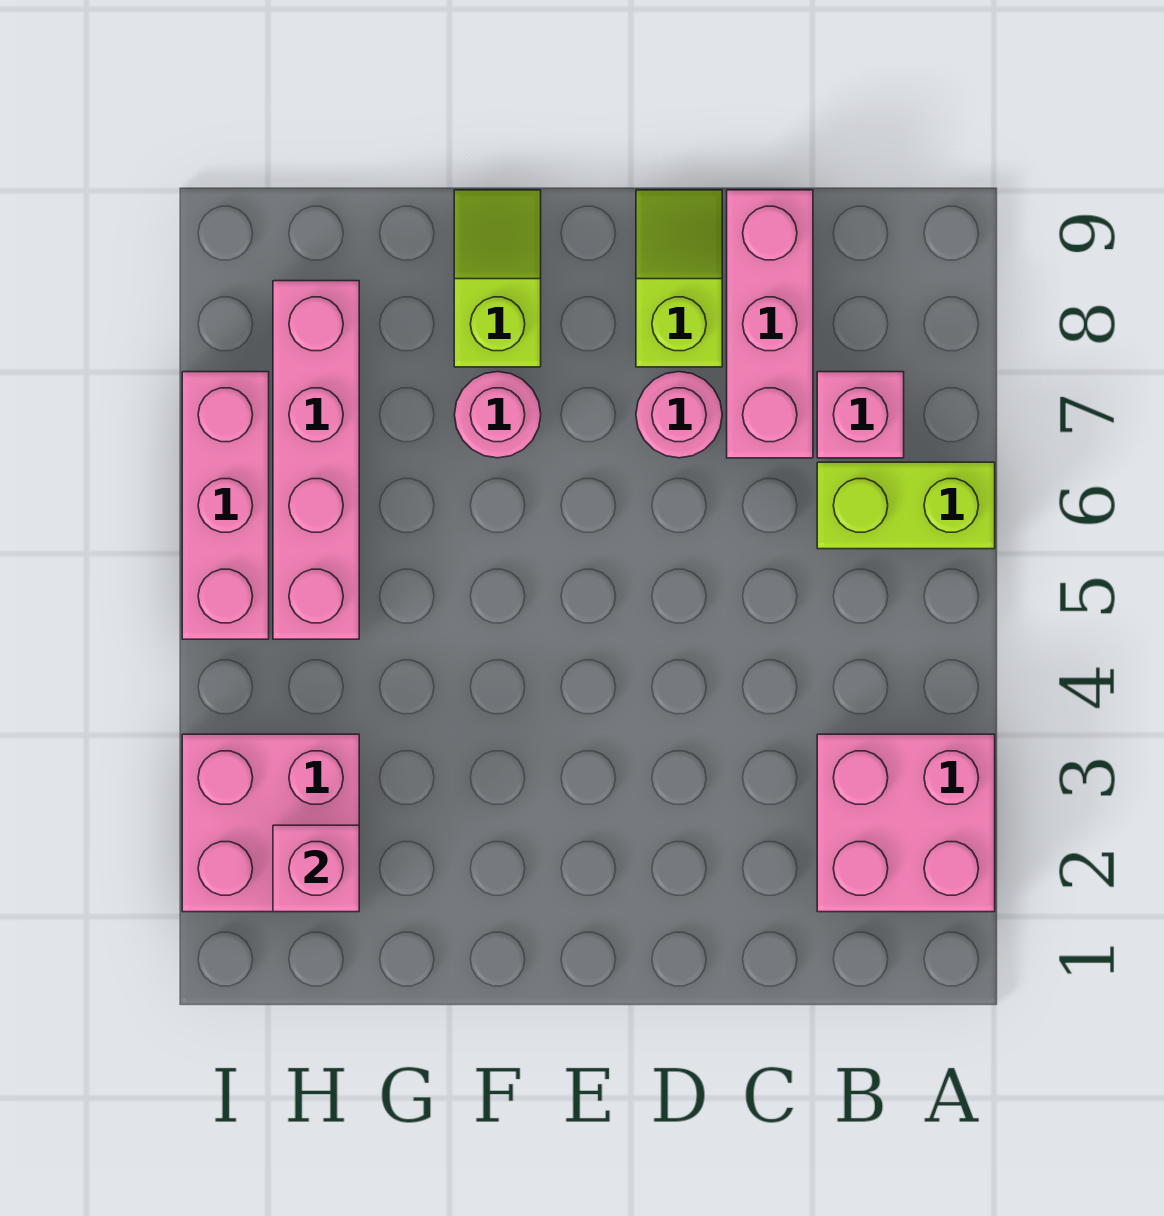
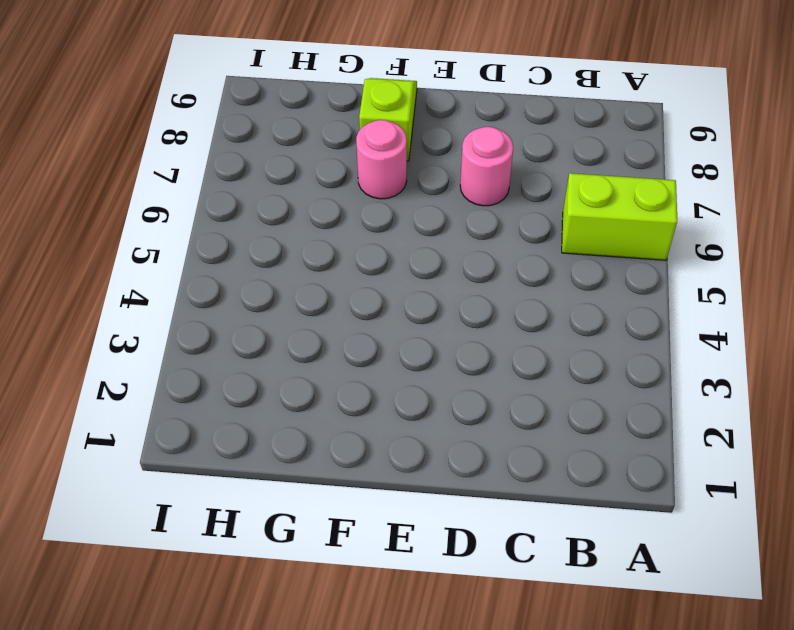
none -> pink brick A2:B3 level 1
none -> pink brick B7 level 1
none -> pink brick C7:C9 level 1

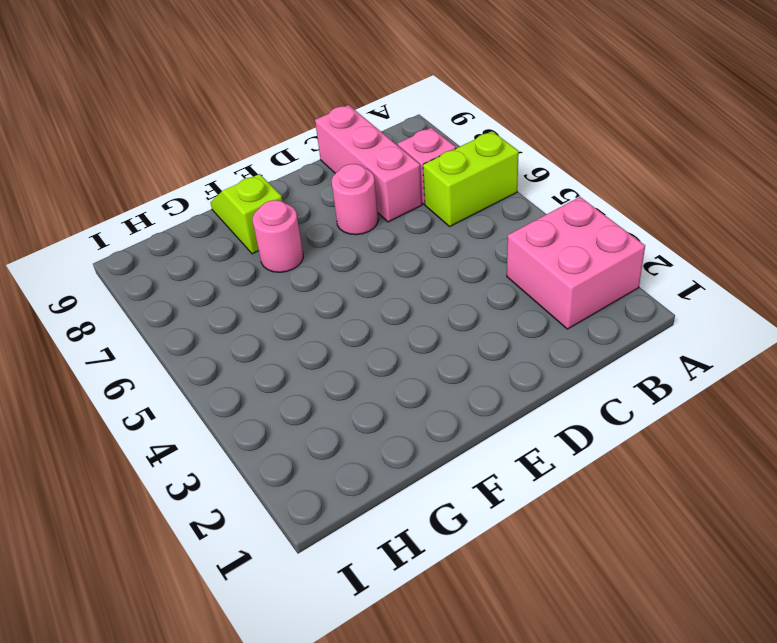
none -> lime slope D8:D9 level 1 top 8
none -> pink brick H2:I3 level 1
none -> pink brick H5:H8 level 1

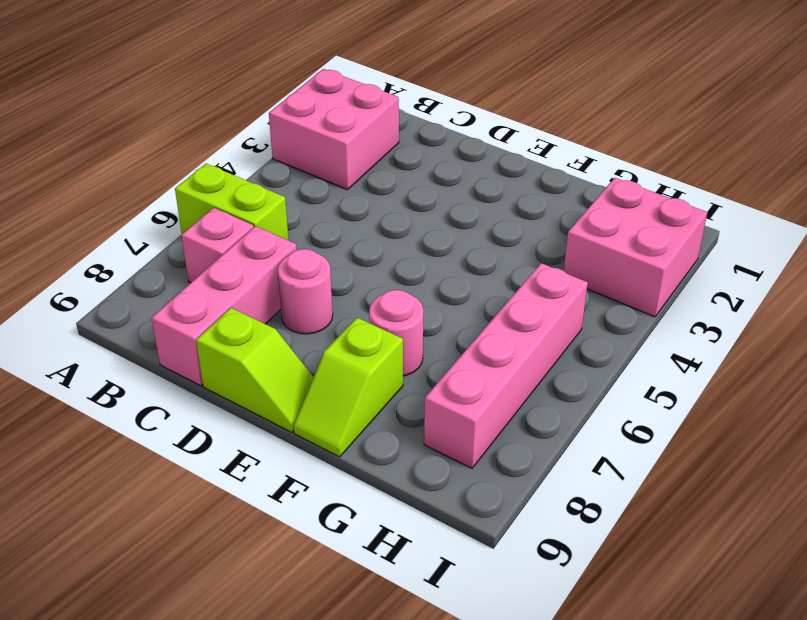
lime slope D9:E9 level 1 top D -> lime slope D8:D9 level 1 top 8
none -> pink brick I5:I7 level 1
none -> pink brick H2 level 2

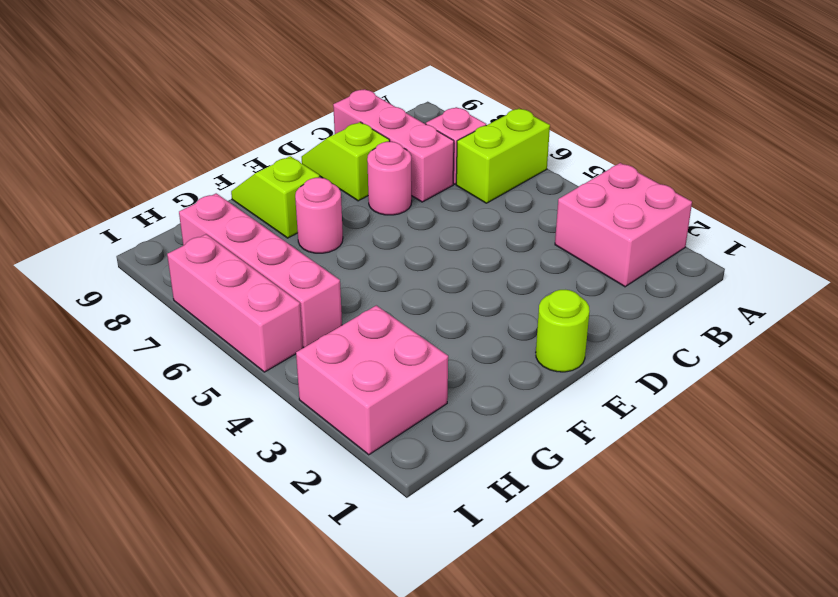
lime round brick E1 level 1 -> none
none -> pink brick H2 level 2

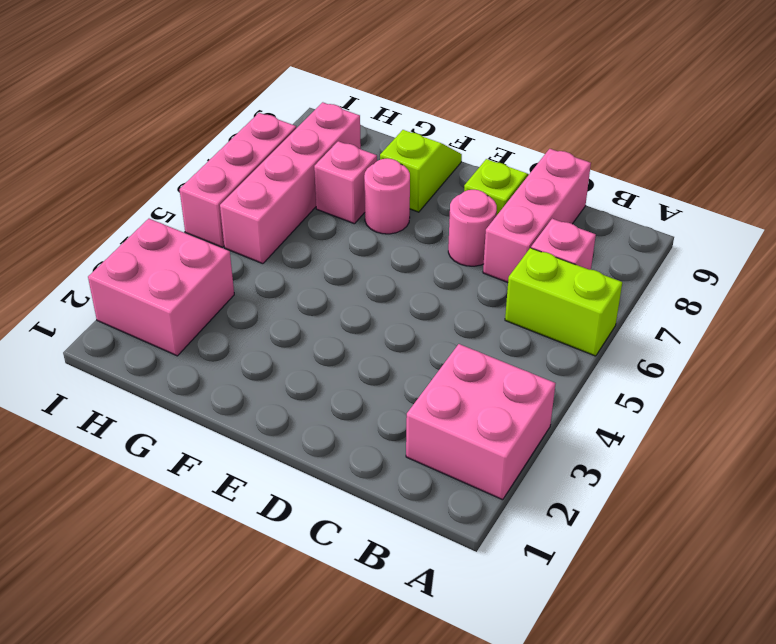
pink brick G7 level 1 -> pink brick H2 level 2

